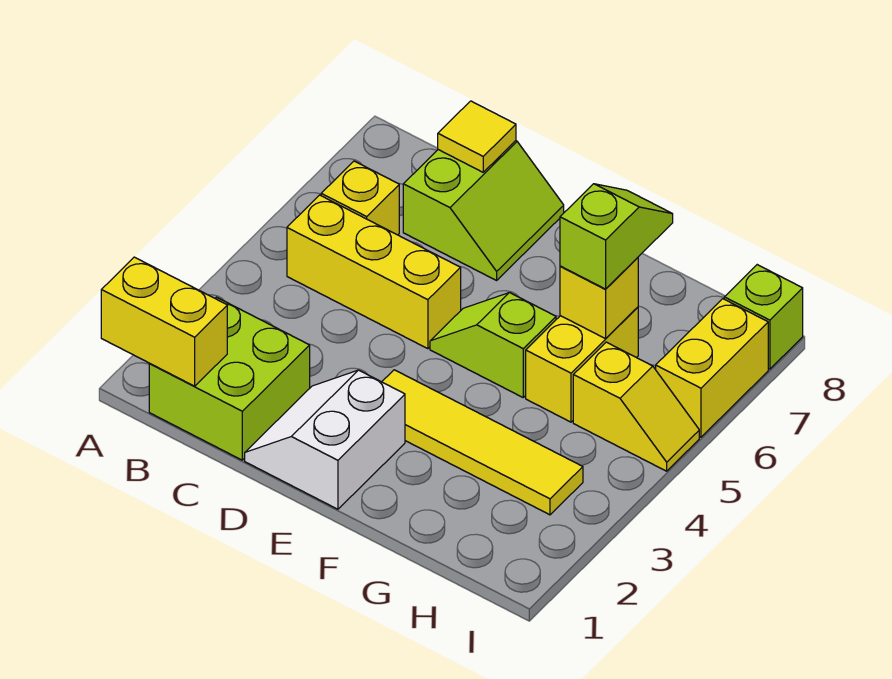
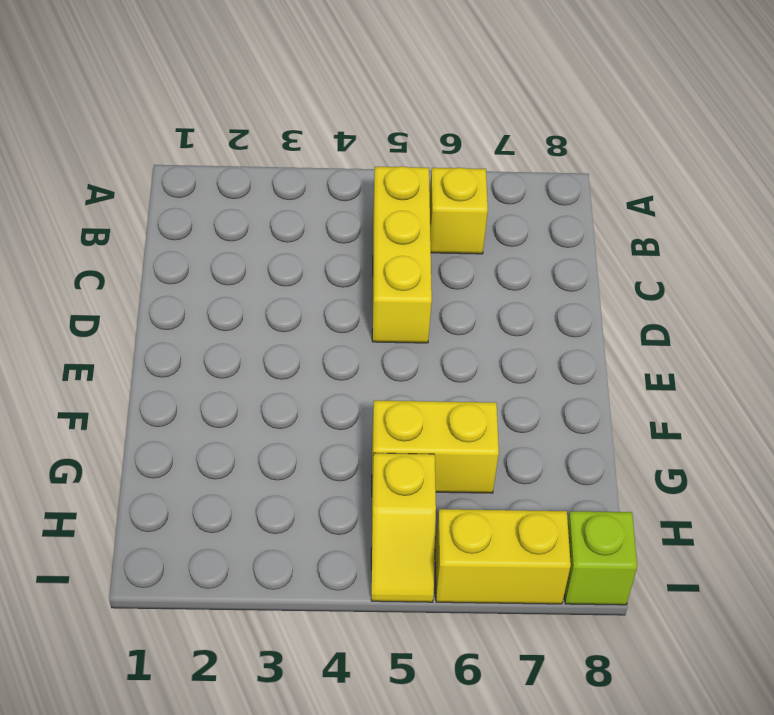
none -> lime brick B1:C2 level 1
none -> lime slope C7:D8 level 1 top C
none -> white slope D1:E2 level 1 top E

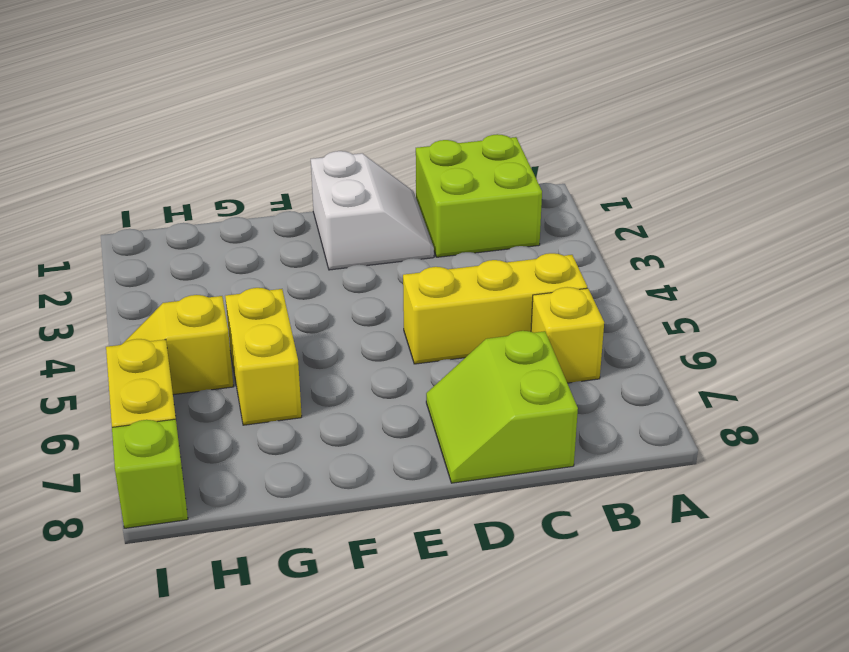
none -> yellow tile E3:H3 level 1
none -> lime slope E5:F5 level 1 top F
none -> yellow brick A1:B1 level 2

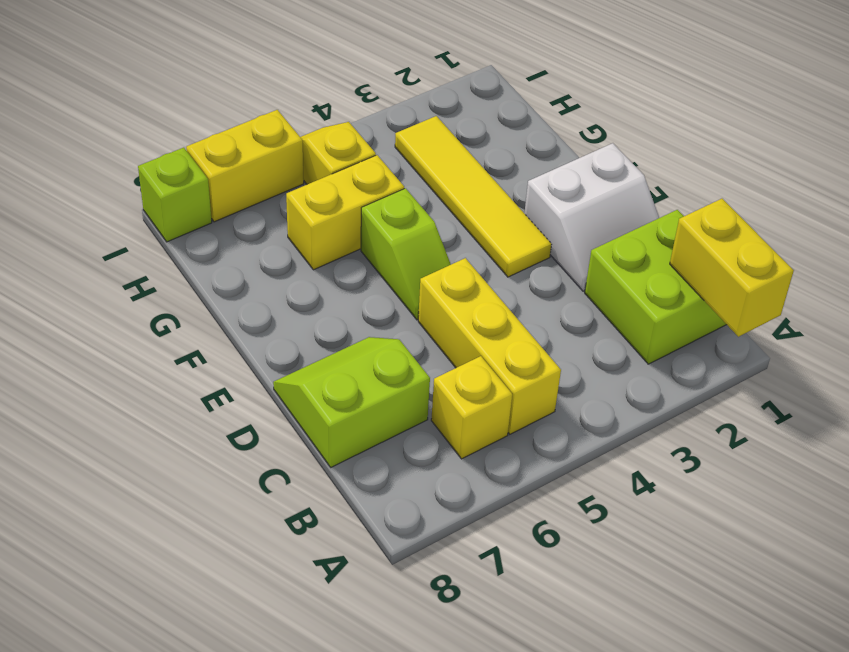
none -> yellow tile C8 level 2
none -> yellow brick G6 level 2
none -> lime slope G6:G7 level 3 top 6

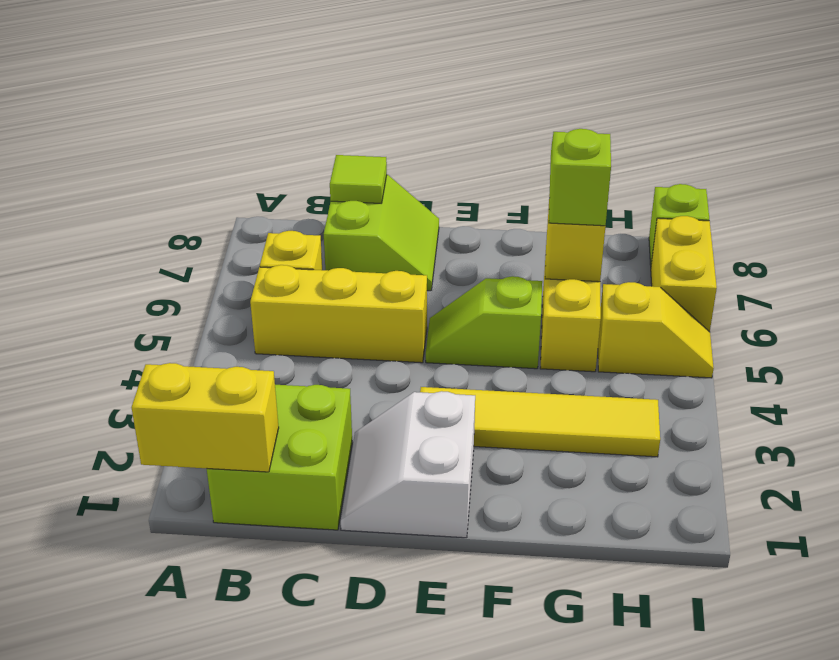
lime tile C8 level 2 -> yellow tile C8 level 2

